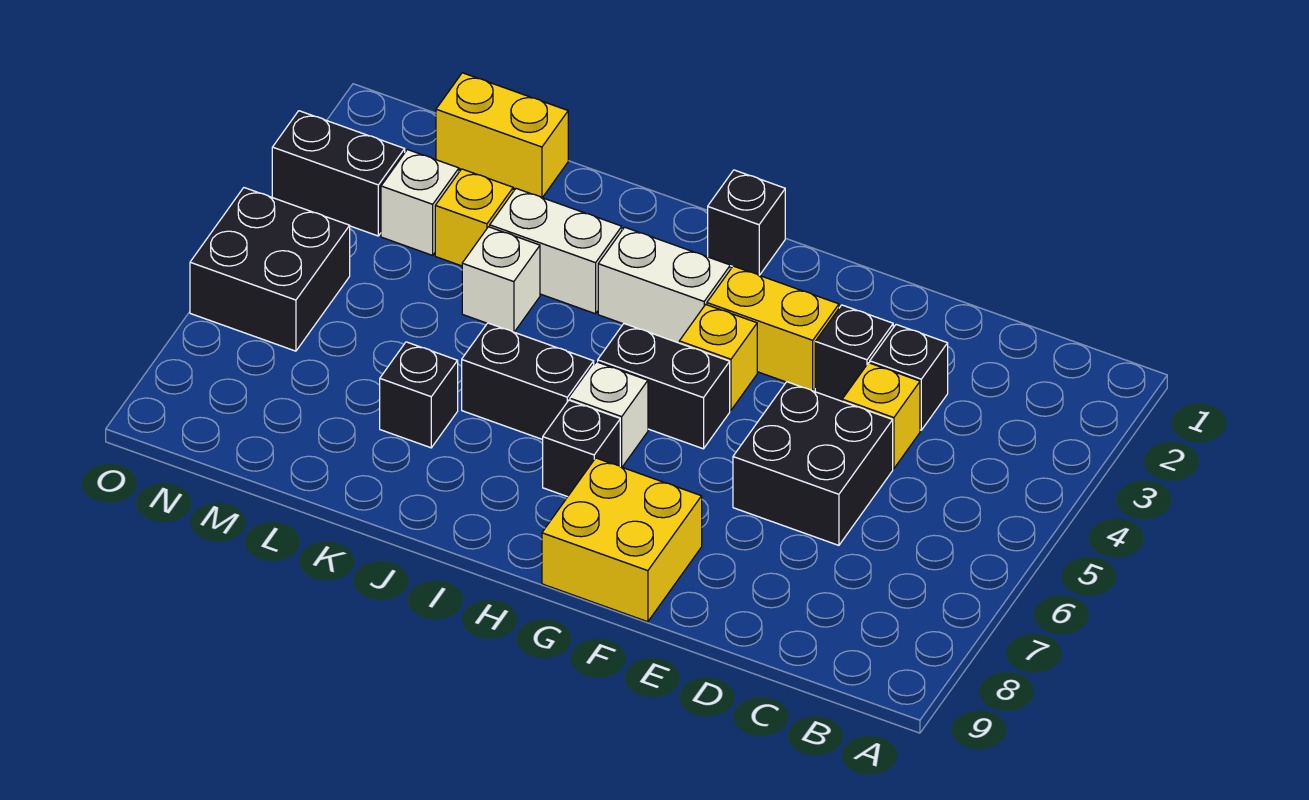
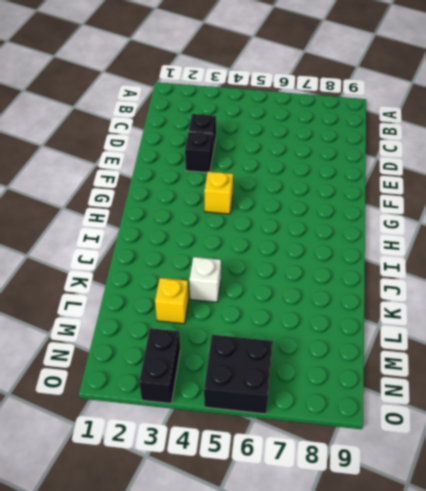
none -> yellow brick D4 level 1
none -> black brick D5:E6 level 1
none -> yellow brick F3:G3 level 1

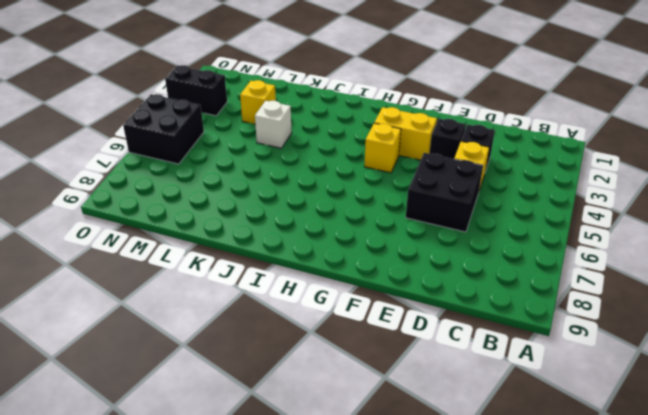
none -> yellow brick F8:G9 level 1
none -> black brick G5:H5 level 1
none -> black brick H1 level 1

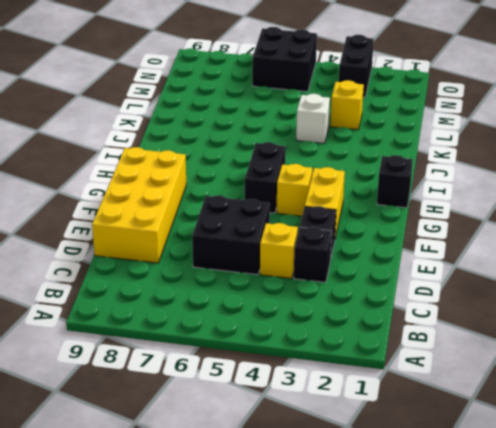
yellow brick D8:G9 level 1 -> yellow brick F8:G9 level 1
none -> white brick H3:I3 level 1
none -> white brick H6 level 1
none -> black brick H7 level 1

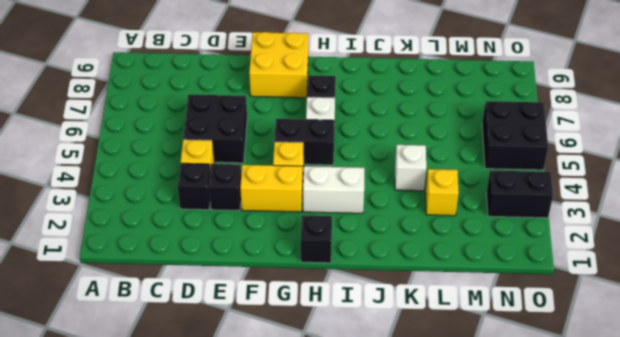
none -> black brick I6:J6 level 1
none -> white brick J3:K3 level 1
none -> black brick K7 level 1

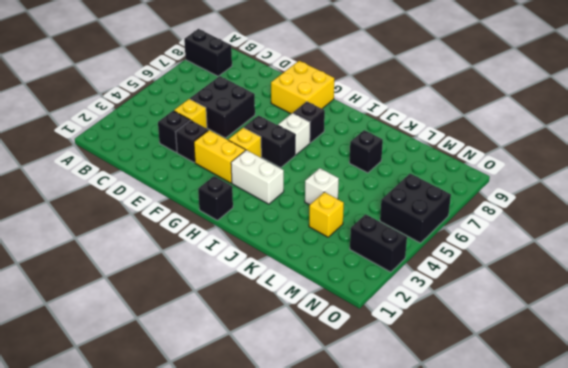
black brick A8:B8 level 1 -> black brick I6:J6 level 1
none -> white brick J3:K3 level 1
none -> yellow brick L1:M1 level 1
none -> white brick M3 level 1

